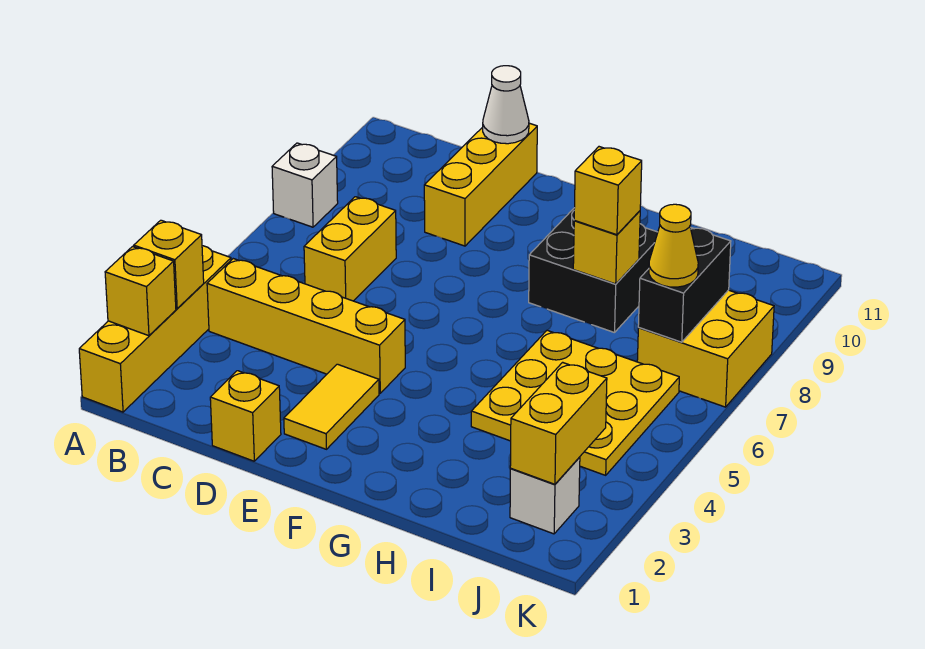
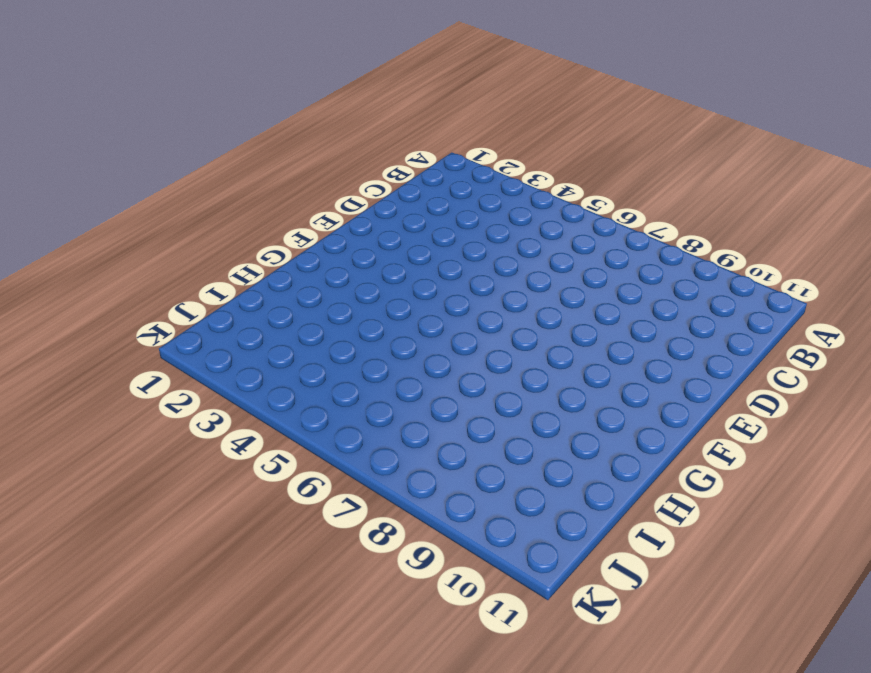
none -> yellow brick A1:A4 level 1
none -> white brick A8 level 1
none -> yellow brick B4:E4 level 1

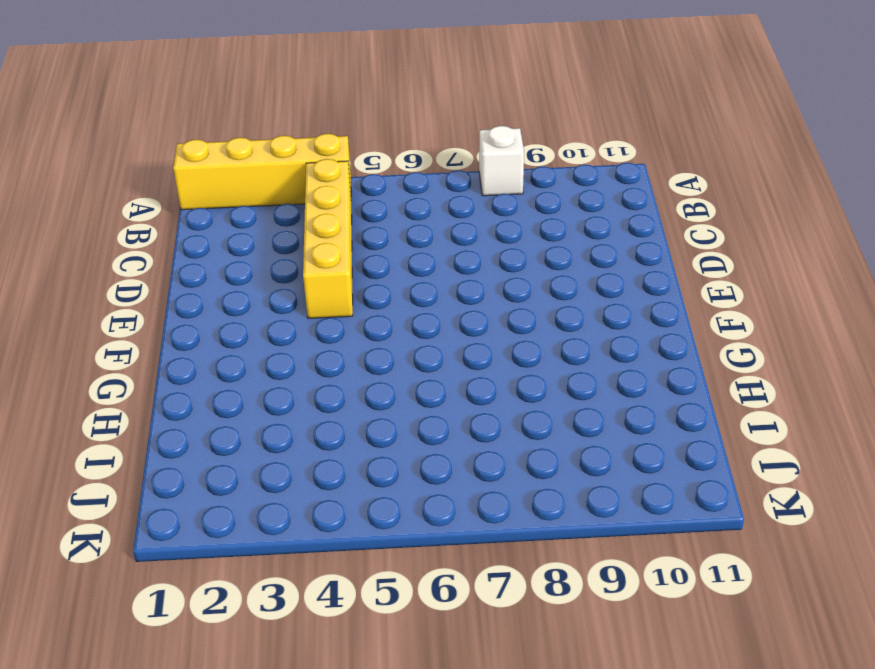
none -> yellow brick C6:C7 level 1
none -> yellow brick D1 level 1
none -> yellow brick D9:D11 level 1

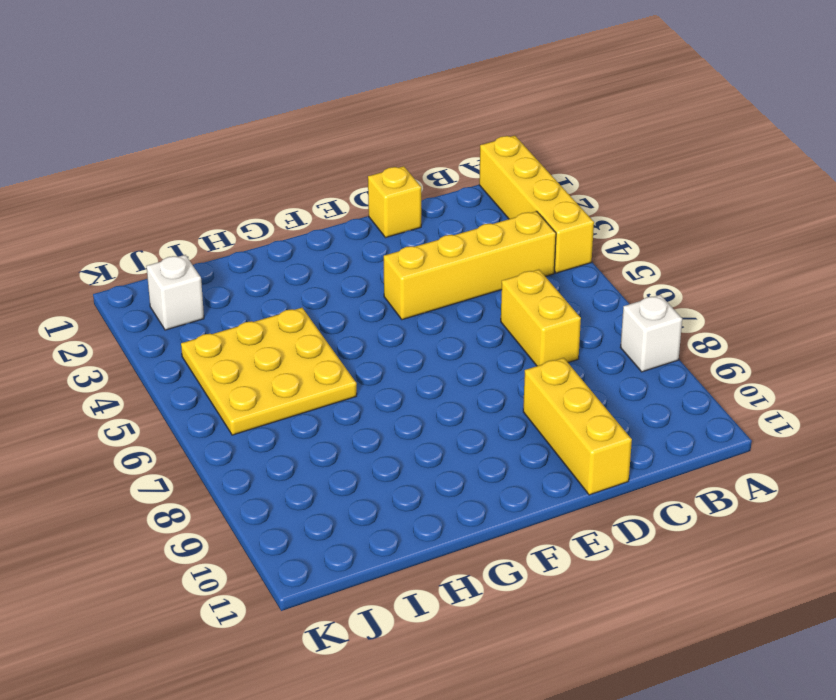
none -> yellow tile E2:E3 level 1
none -> black brick G8:H9 level 1
none -> yellow brick J7:K8 level 1

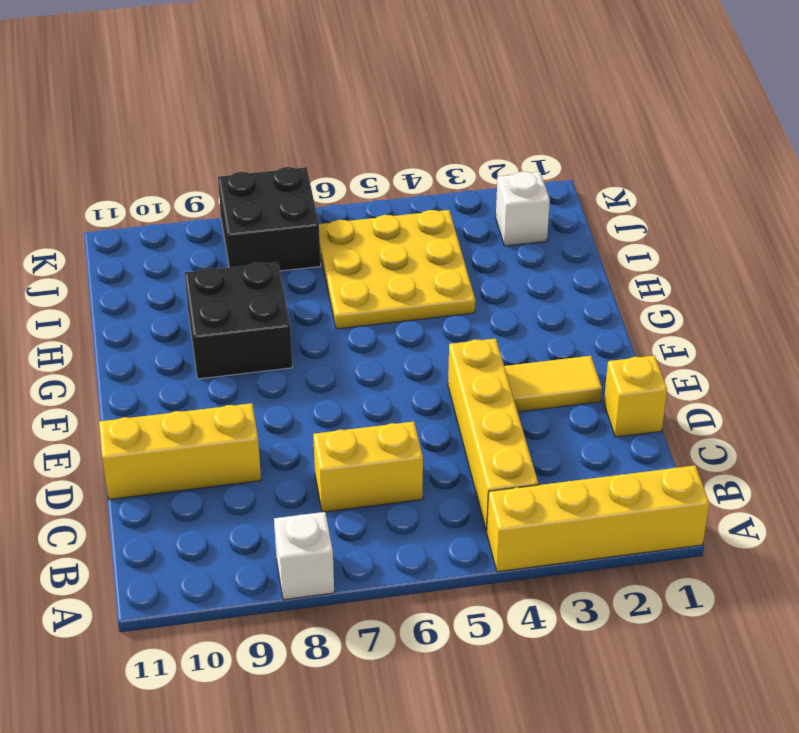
black brick J7:K8 level 1 -> yellow brick J7:K8 level 1
none -> yellow brick A2 level 2
none -> yellow brick A3 level 2
none -> white cone D11 level 2

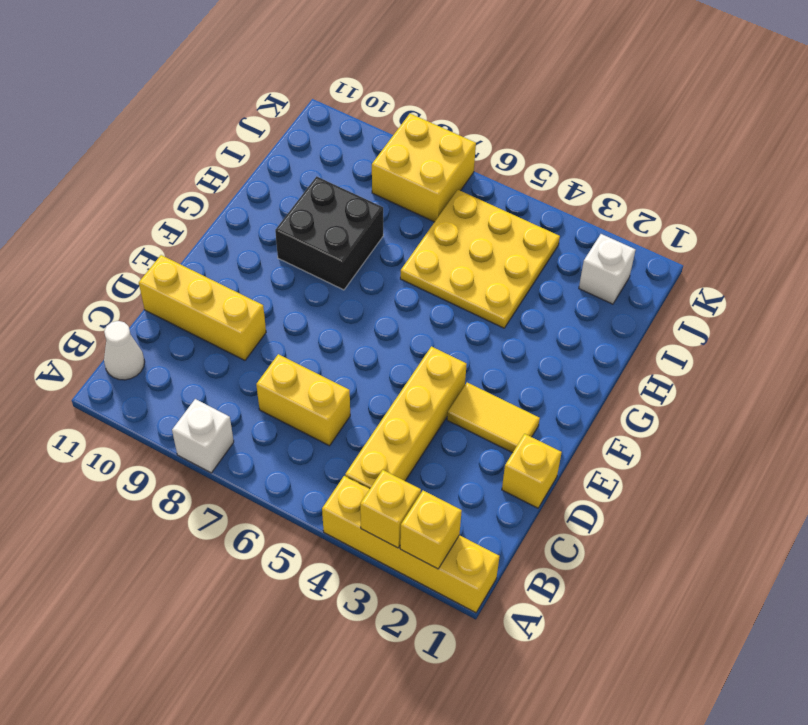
white cone B11 level 1 -> white cone D11 level 2
none -> yellow brick H8 level 2
none -> yellow brick J2:J3 level 2
none -> black brick J7:J8 level 2

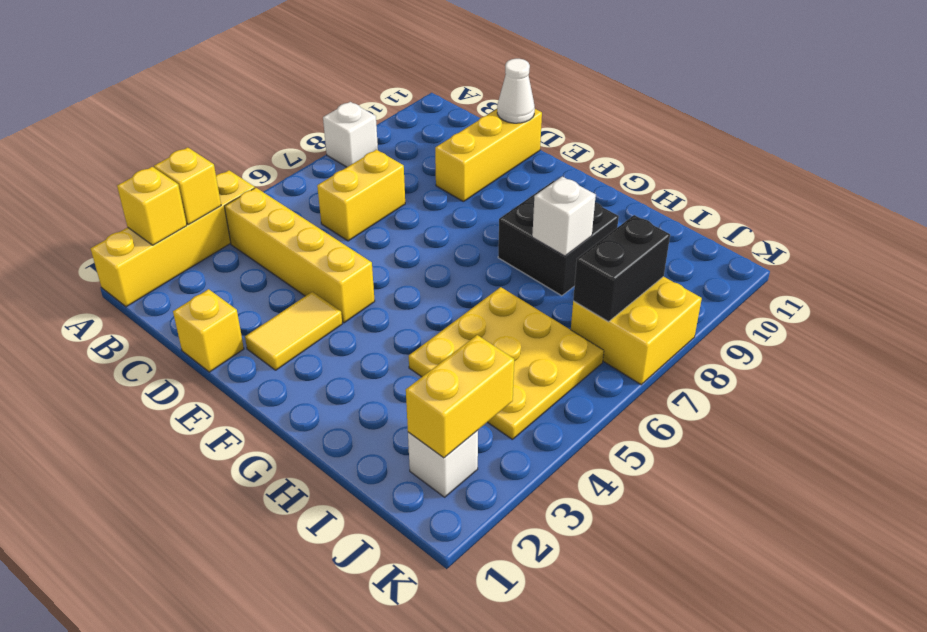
white brick H8 level 2 -> yellow brick H8 level 2
none -> yellow brick H8 level 3
none -> yellow cone J7 level 3

